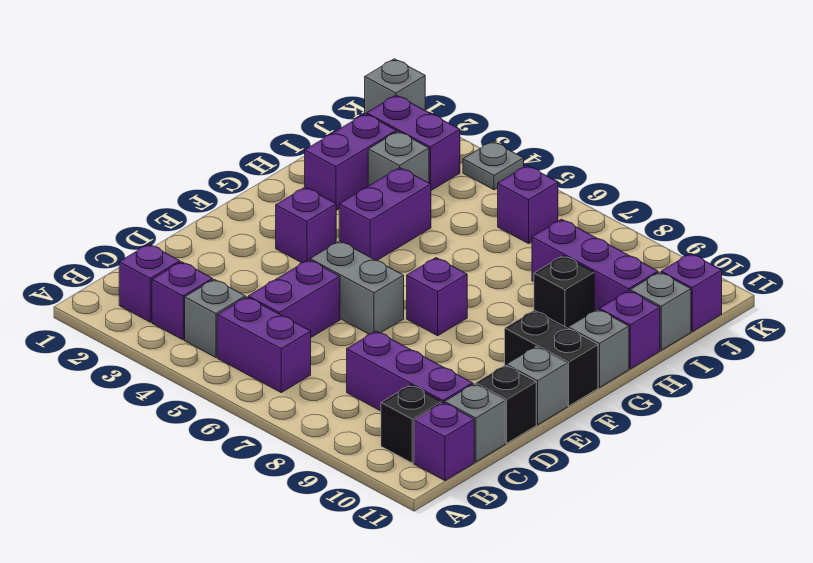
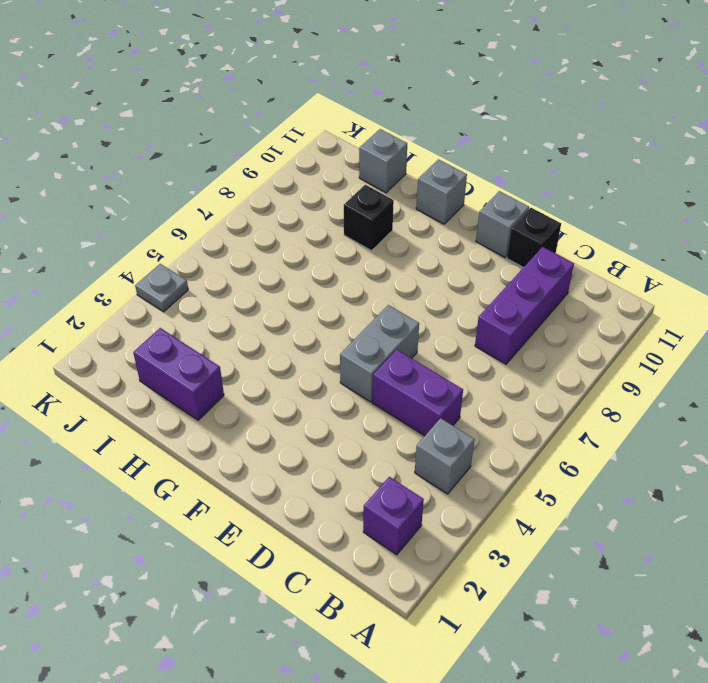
none -> purple brick B3 level 1
none -> purple brick B5:B6 level 1
none -> black brick B10 level 1

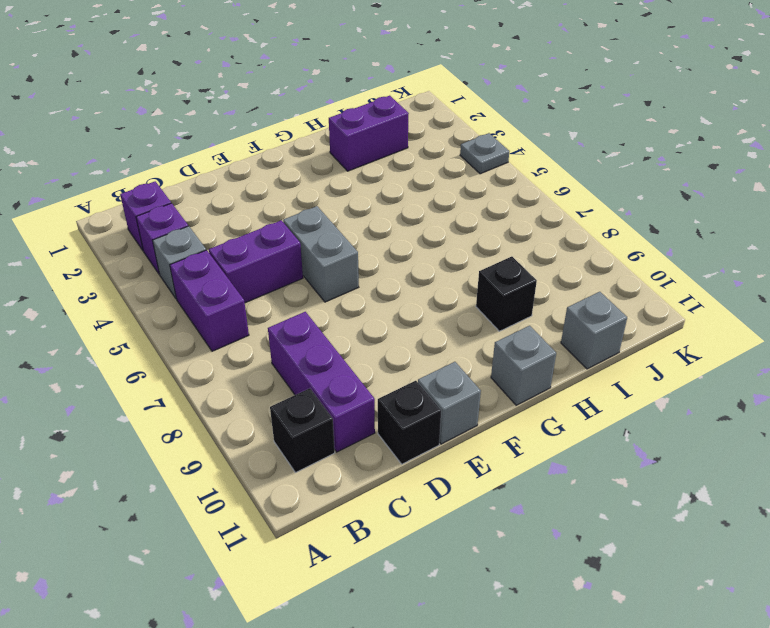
none -> purple brick B11 level 1
none -> grey brick C11 level 1
none -> purple brick F3 level 1

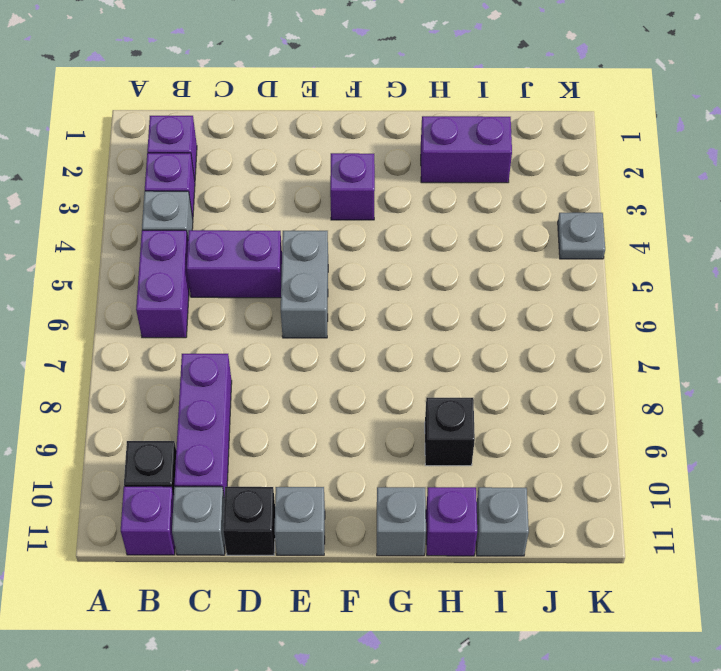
none -> purple brick F7 level 1
none -> black brick F10:F11 level 1
none -> purple brick G4:H4 level 1

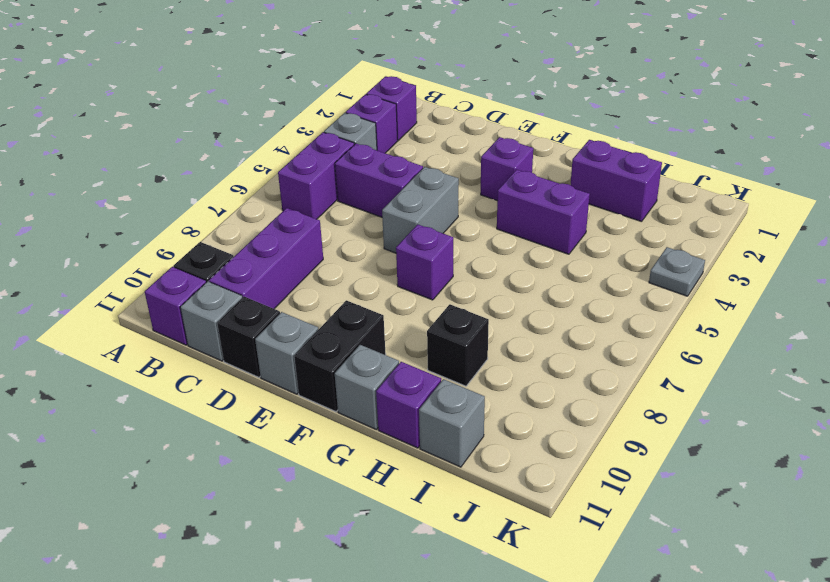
none -> grey brick I3 level 1
none -> purple brick I8:I10 level 1
none -> purple brick J2:J3 level 1

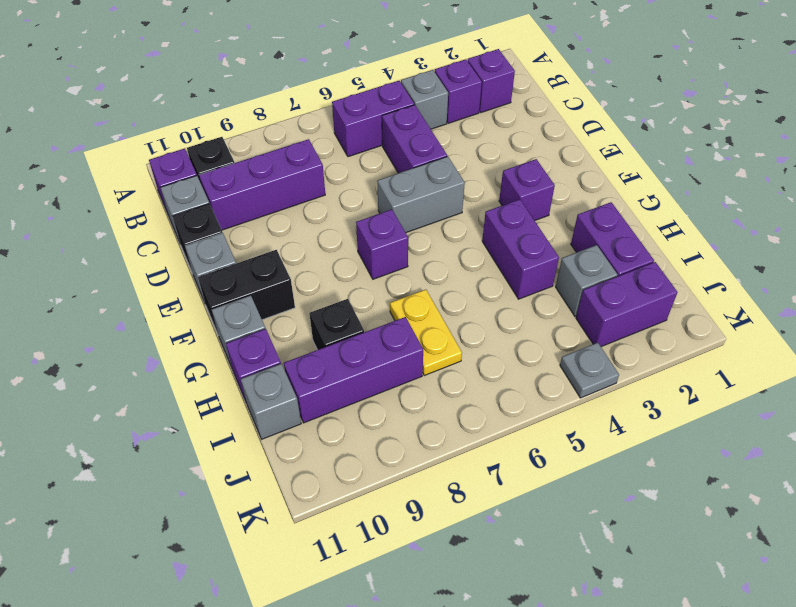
yellow plate H7:I7 level 1 -> none
none -> purple brick J6 level 1
none -> purple brick J11 level 1
none -> grey brick K1 level 1

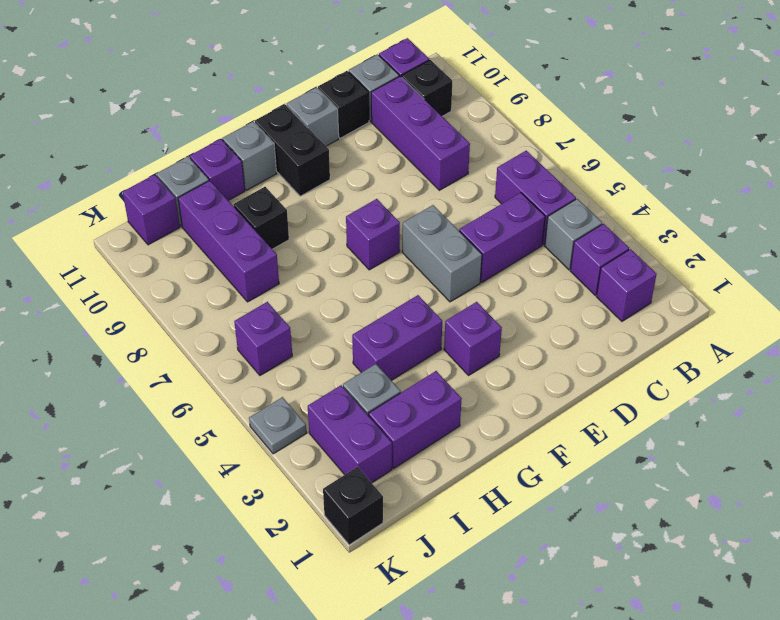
black brick K1 level 1 -> grey brick K1 level 1

